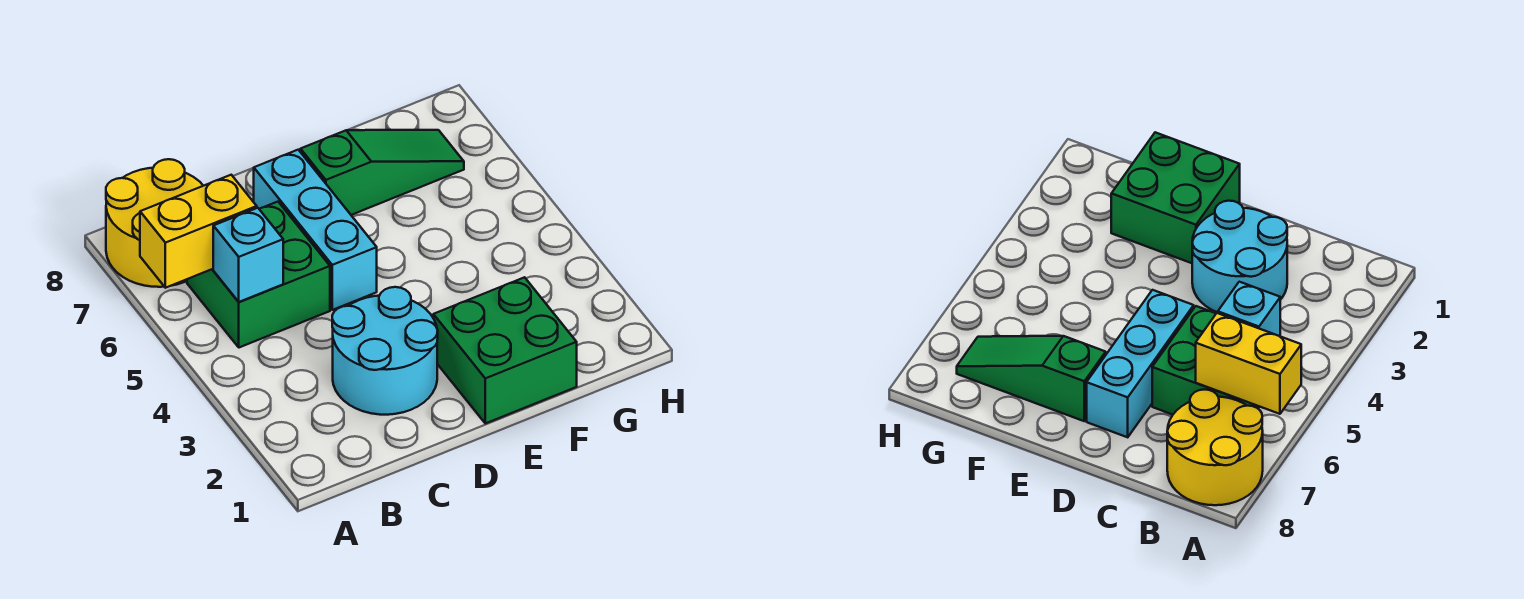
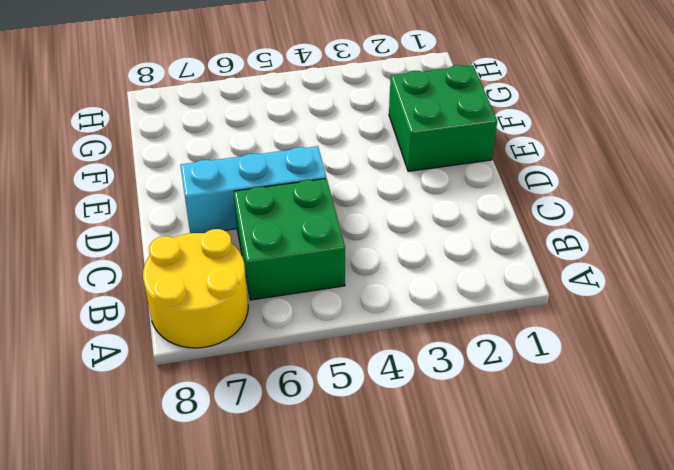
none -> cyan round brick C2:D3 level 1
none -> green slope E7:G7 level 1 top E

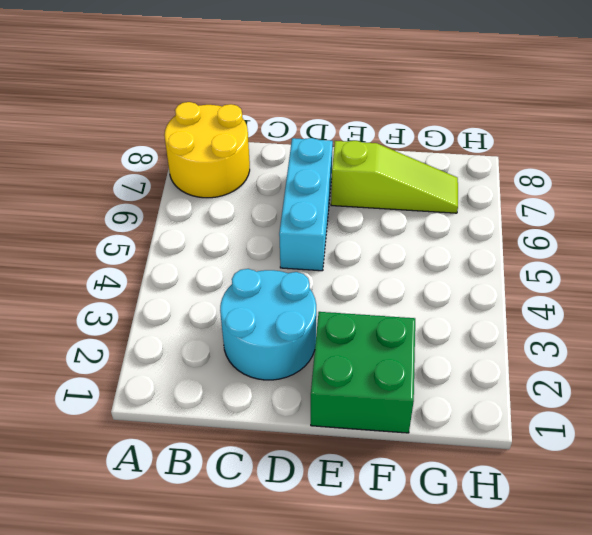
lime slope E7:G7 level 1 top E -> green slope E7:G7 level 1 top E
none -> green brick B5:C6 level 1
none -> yellow brick A6:B6 level 2

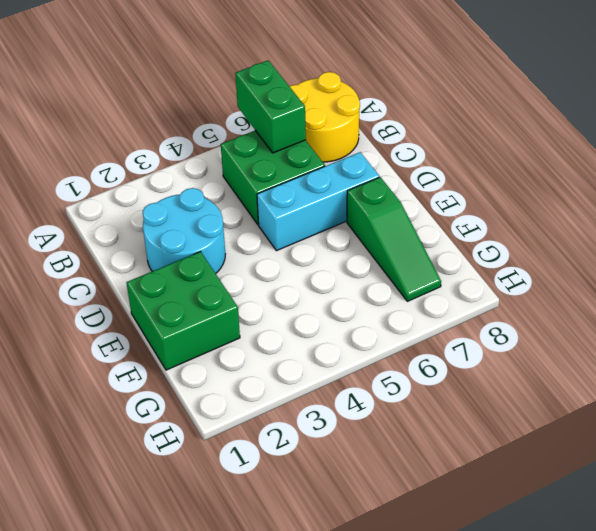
green brick A6:B6 level 2 -> yellow brick A6:B6 level 2
none -> cyan brick B5 level 2

